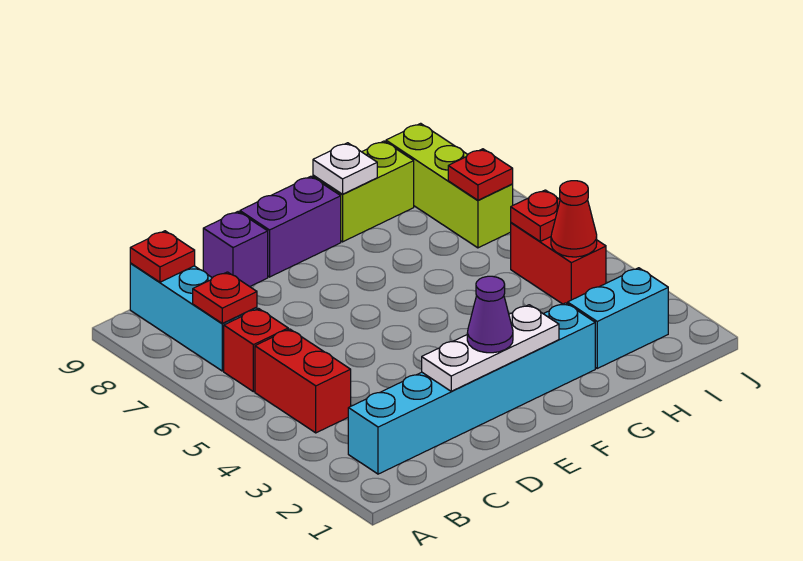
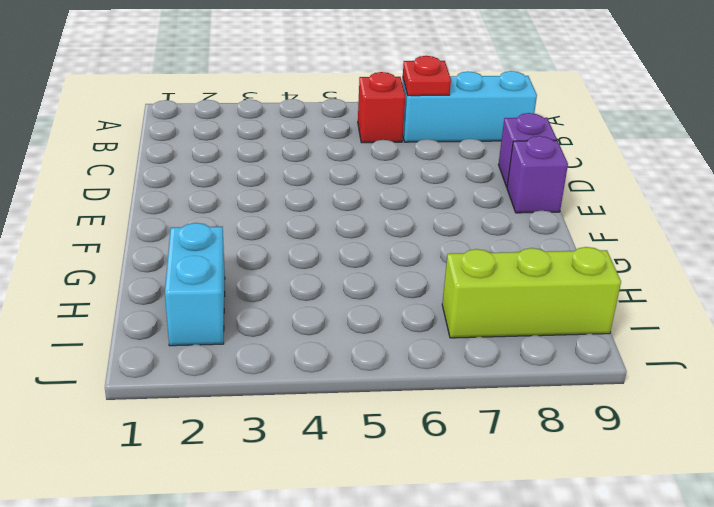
purple brick E9 level 1 -> purple brick E9:F9 level 1
none -> cyan brick B2:G2 level 1
none -> red brick B4:B5 level 1
none -> lime brick G9:H9 level 1

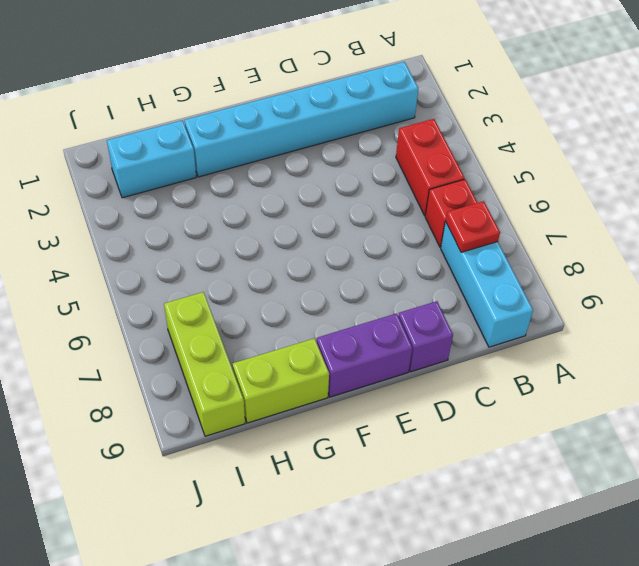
none -> red brick I4:I5 level 1
none -> red plate B9 level 2
none -> white plate D2:F2 level 2

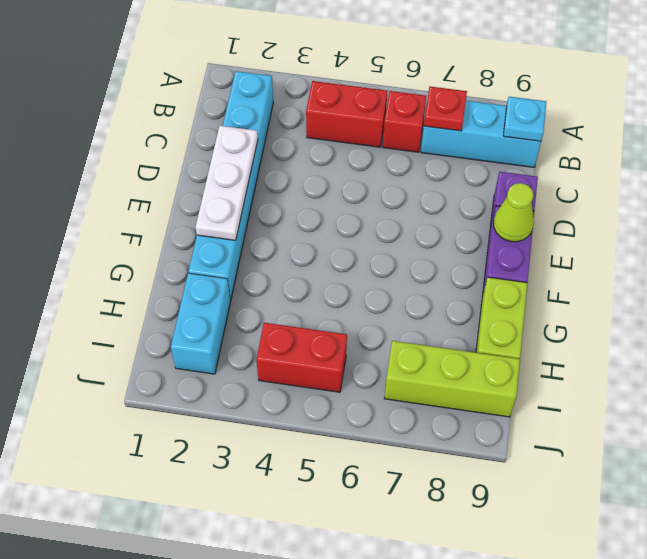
cyan plate B9 level 2 -> red plate B9 level 2
lime cone E9 level 2 -> none
none -> white plate G9 level 2
none -> red cone I4 level 2
none -> red plate I5 level 2

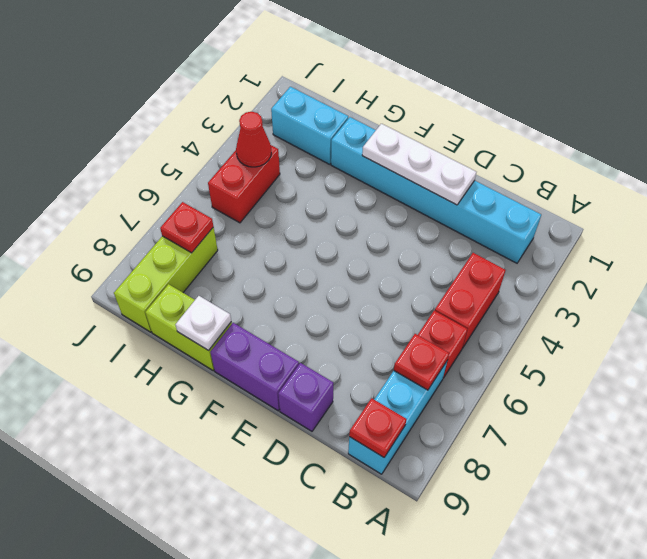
none -> red plate I5 level 2
none -> purple cone E2 level 3

